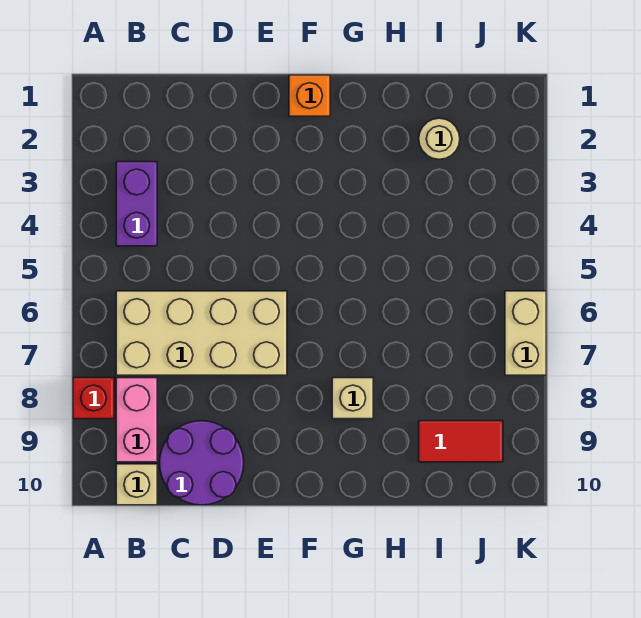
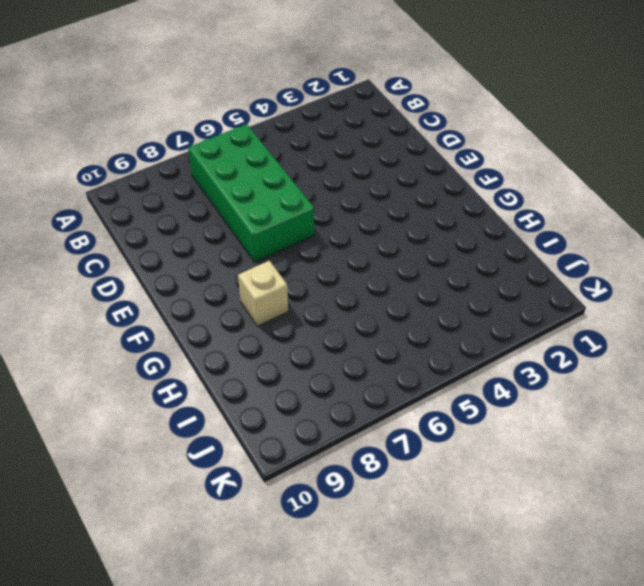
green brick B6:E7 level 1 -> tan brick B6:E7 level 1
none -> red brick A8 level 1
none -> purple brick B3:B4 level 1

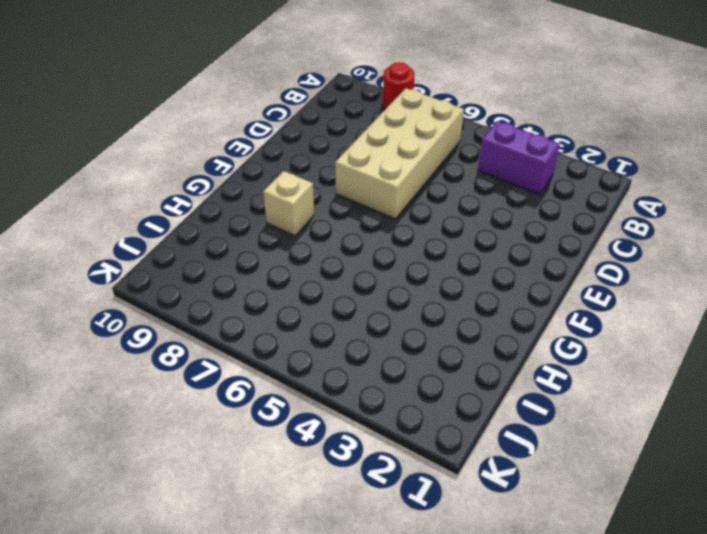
red round brick A8 level 1 -> red brick A8 level 1
none -> pink brick B8:B9 level 1
none -> tan brick B10 level 1

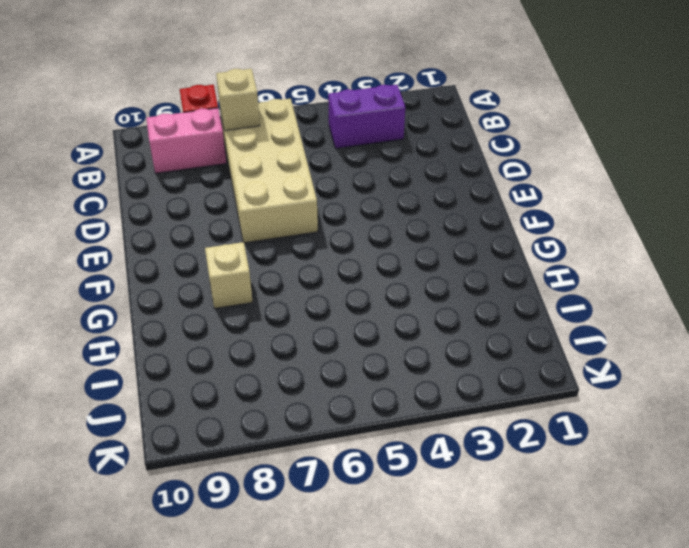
tan brick B7 level 2 -> tan brick B10 level 1
none -> purple round brick C9:D10 level 1
none -> orange brick F1 level 1

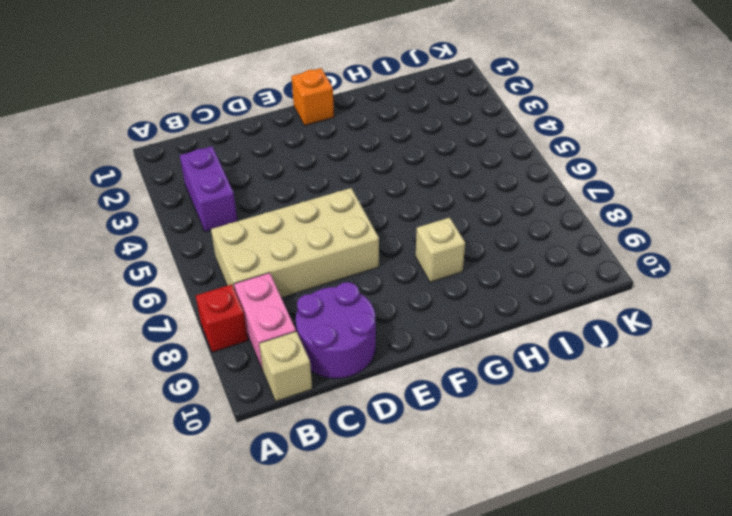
none -> tan round brick I2 level 1
none -> red tile I9:J9 level 1

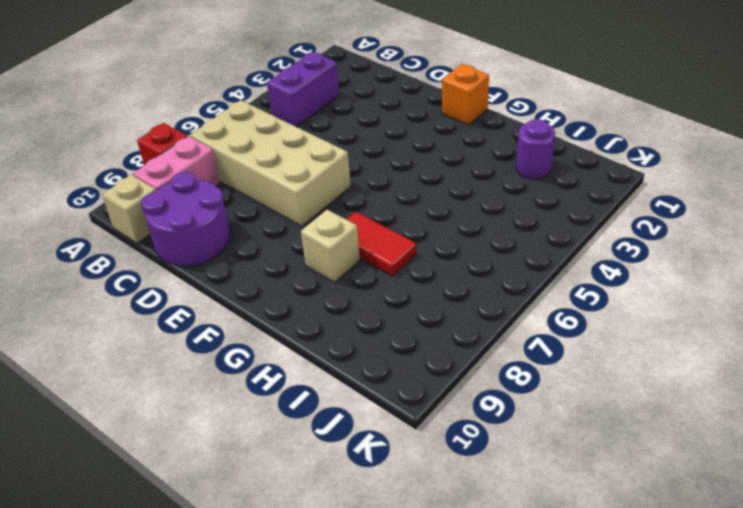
red tile G7:H7 level 1 -> red tile I9:J9 level 1
purple round brick I2 level 1 -> tan round brick I2 level 1
none -> tan brick K6:K7 level 1

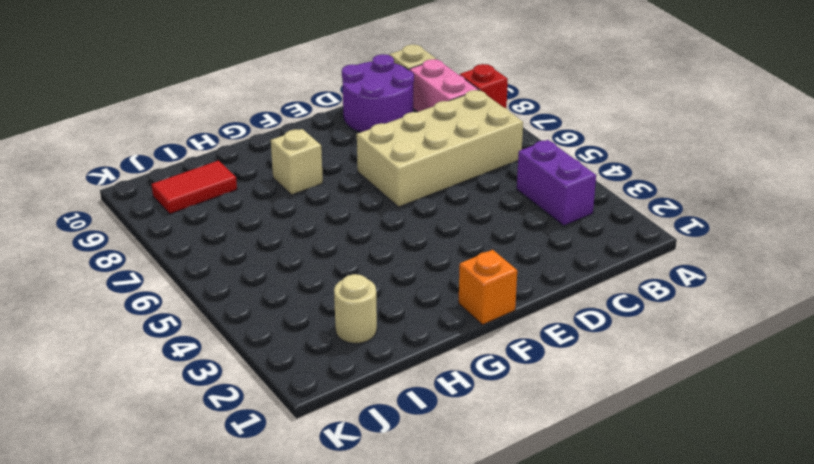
none -> tan brick K6:K7 level 1

